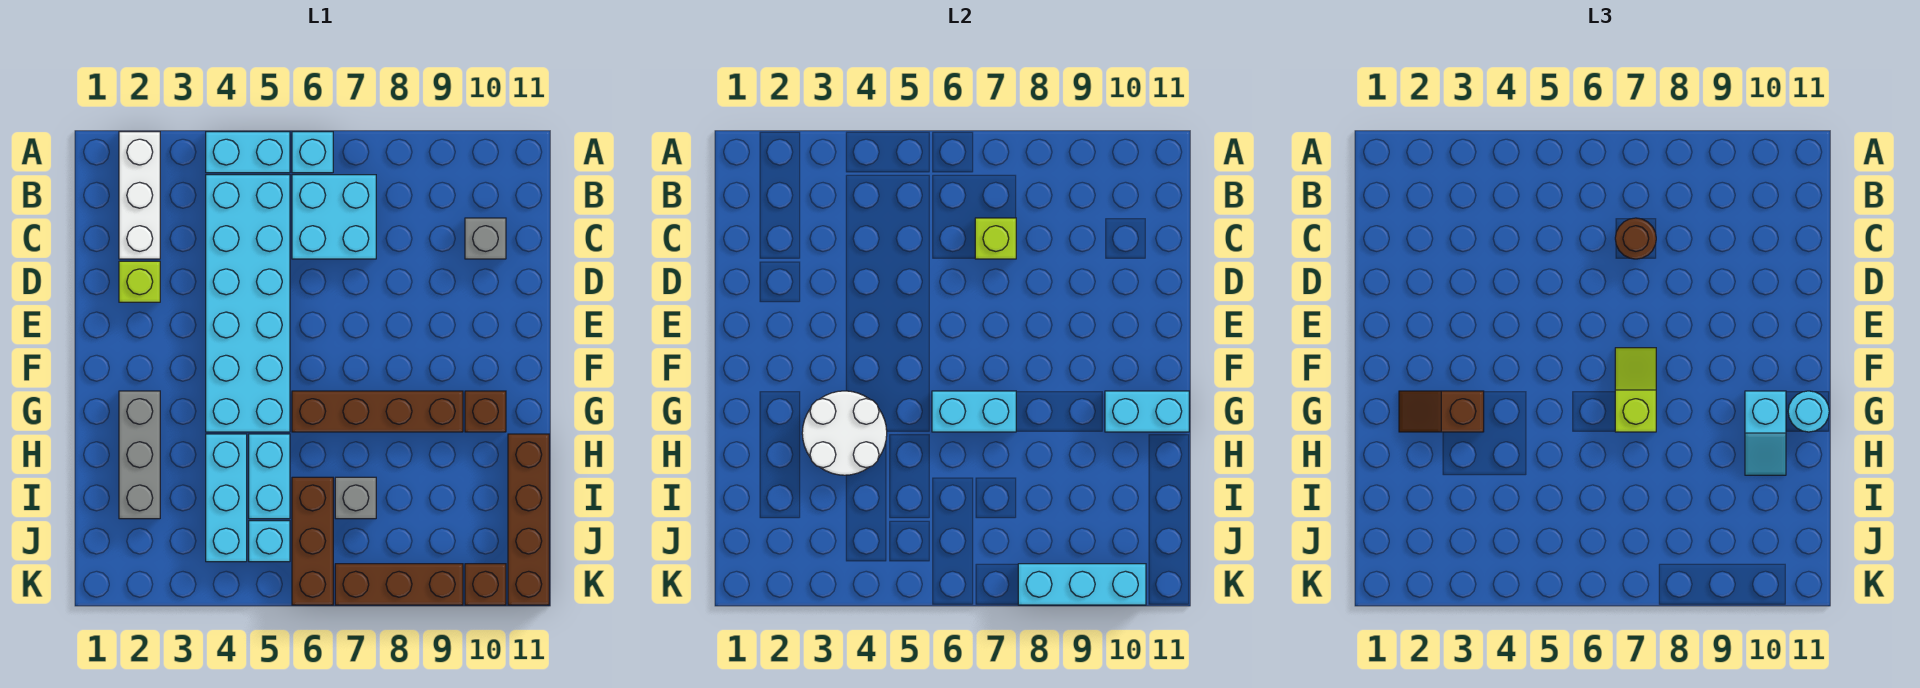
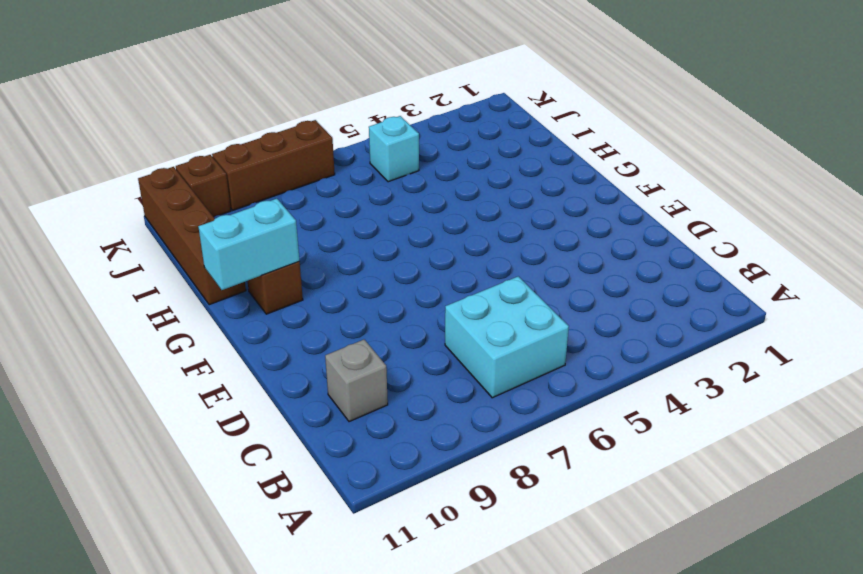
none -> white brick A2:C2 level 1
none -> cyan brick A4:A5 level 1
none -> cyan brick A6 level 1

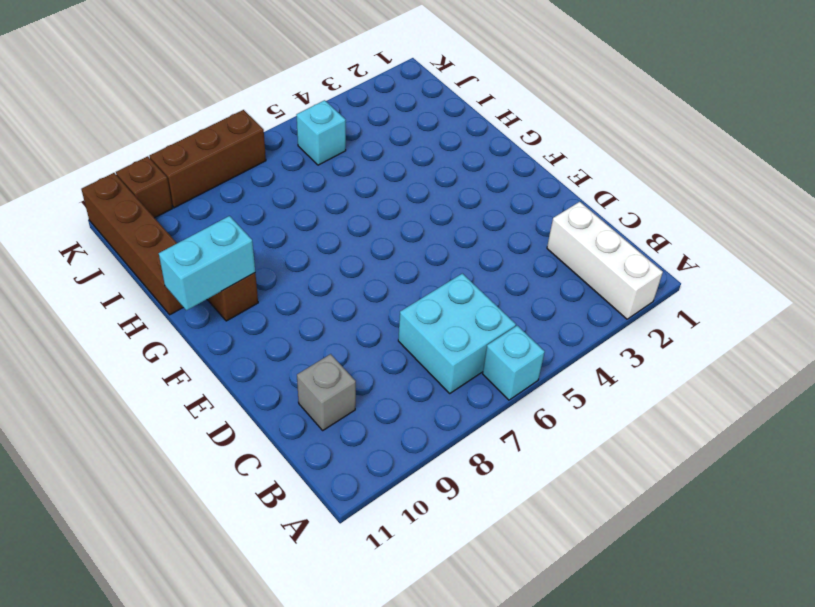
none -> cyan brick A4:A5 level 1
none -> cyan brick B4:G5 level 1
none -> lime brick D2 level 1

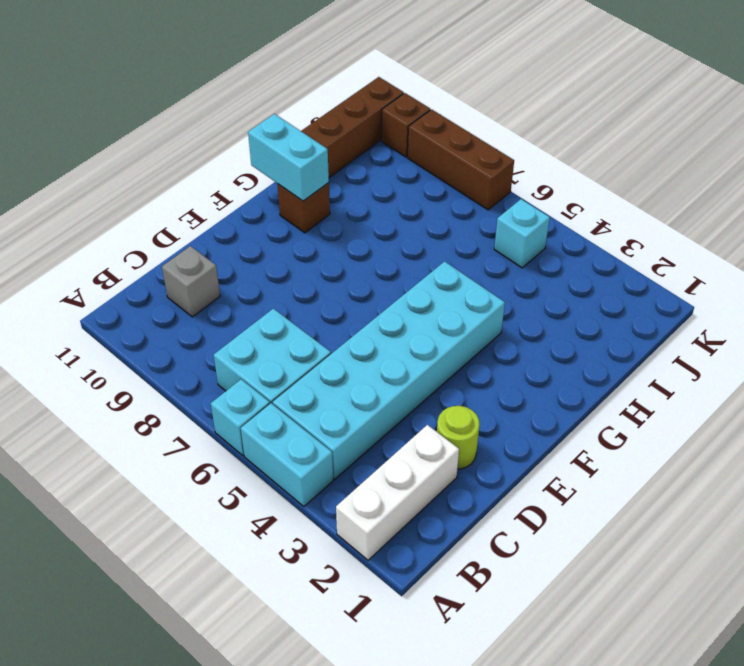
lime round brick D2 level 1 -> lime brick D2 level 1
none -> grey brick G2:I2 level 1
none -> brown brick G6:G9 level 1
none -> cyan brick H4:J4 level 1

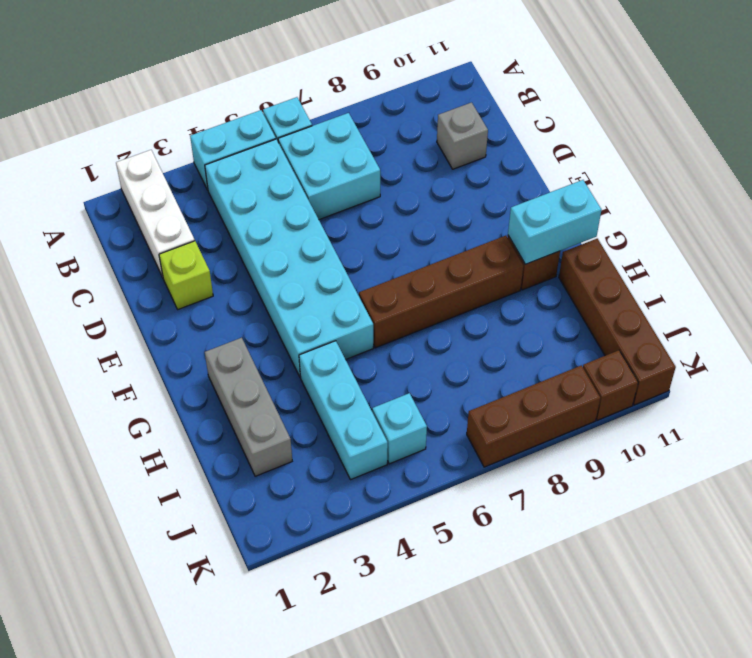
none -> cyan brick H5:I5 level 1
none -> brown brick I6:K6 level 1
none -> grey brick I7 level 1

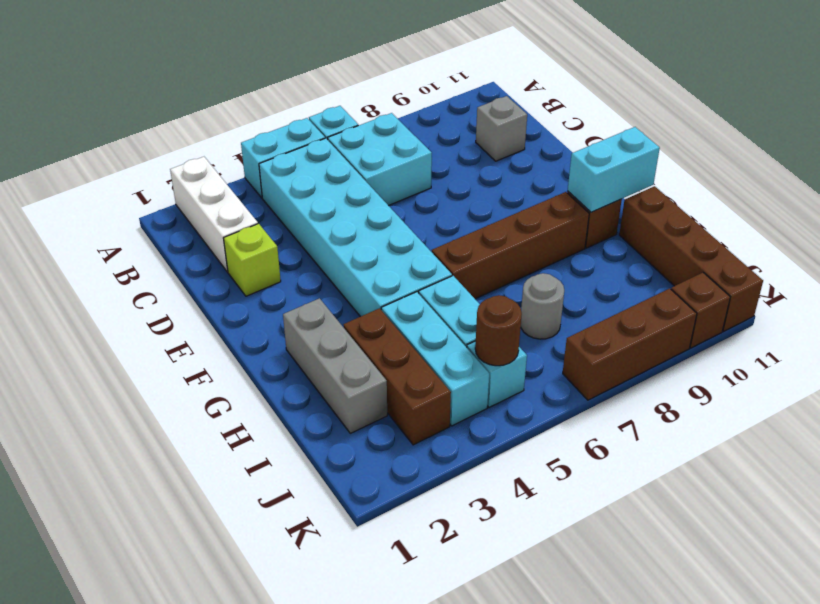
brown brick H3:J3 level 1 -> brown brick I6:K6 level 1
grey round brick I7 level 1 -> grey brick I7 level 1
brown round brick J5 level 2 -> brown round brick C7 level 3
none -> lime brick C7 level 2
none -> white round brick G3:H4 level 2
none -> cyan brick G6:G7 level 2

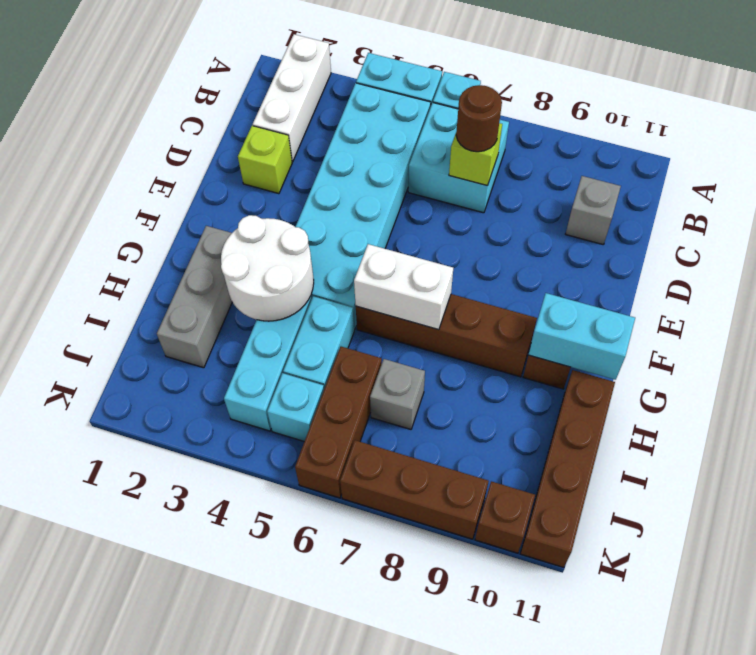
white brick G6:G7 level 2 -> cyan brick G6:G7 level 2
none -> cyan brick K8:K10 level 2
none -> lime slope F7:G7 level 3 top G
none -> brown slope G2:G3 level 3 top 3

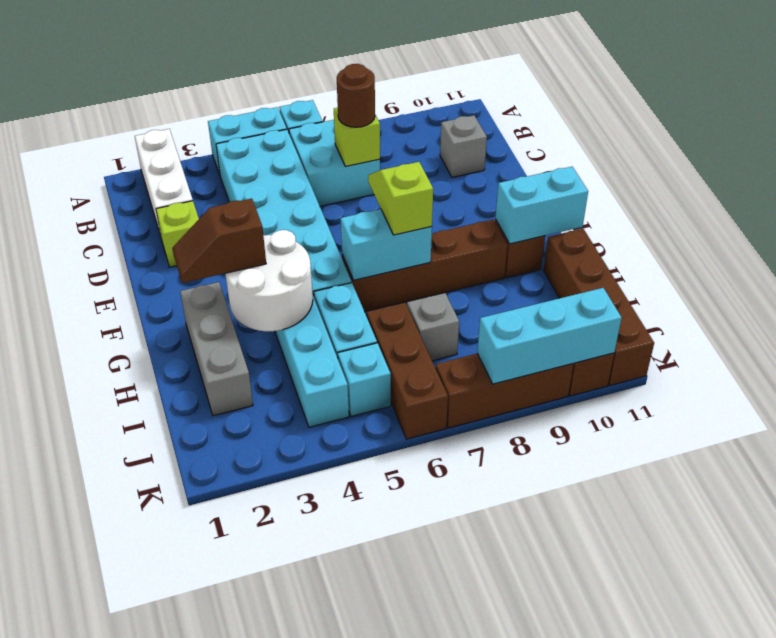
none -> cyan slope G10:H10 level 3 top G
none -> cyan round brick G11 level 3

